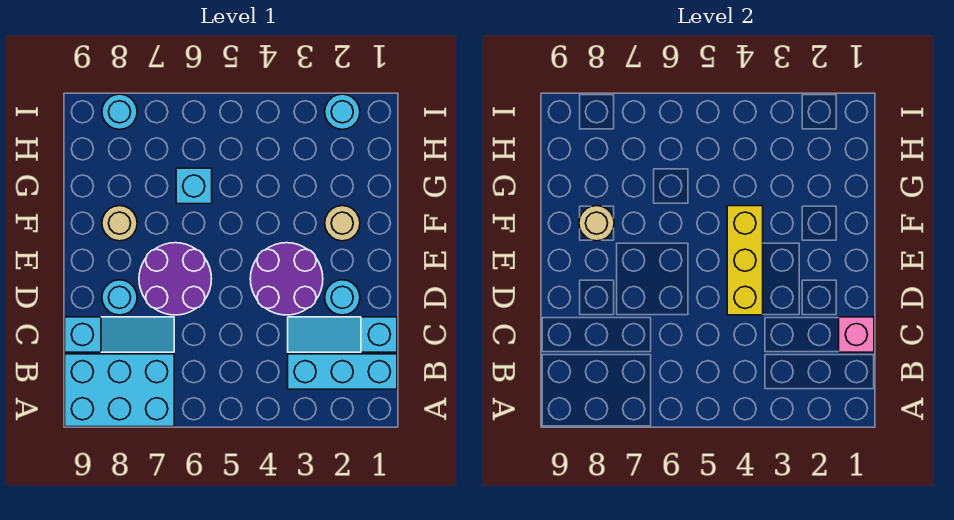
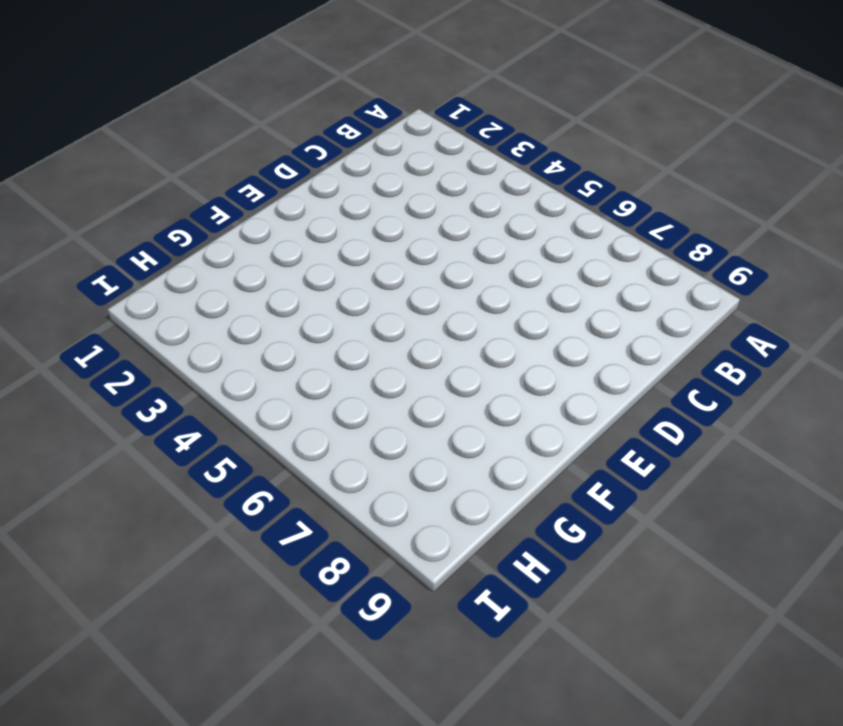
none -> cyan brick A7:B9 level 1
none -> cyan brick B1:B3 level 1
none -> cyan slope C1:C3 level 1 top 1

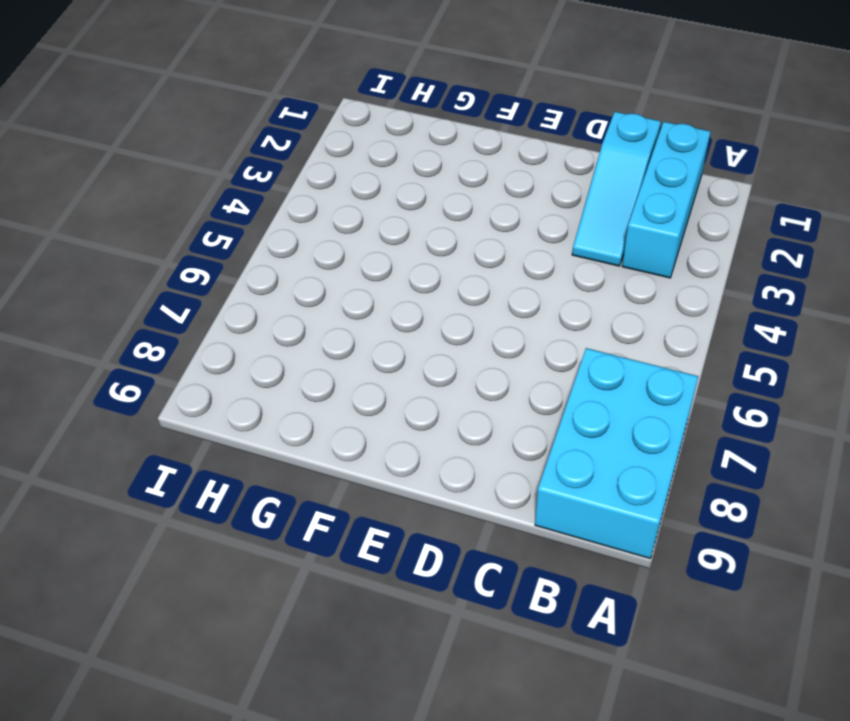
none -> cyan slope C7:C9 level 1 top 9
none -> cyan round brick D2 level 1
none -> purple round brick D3:E4 level 1

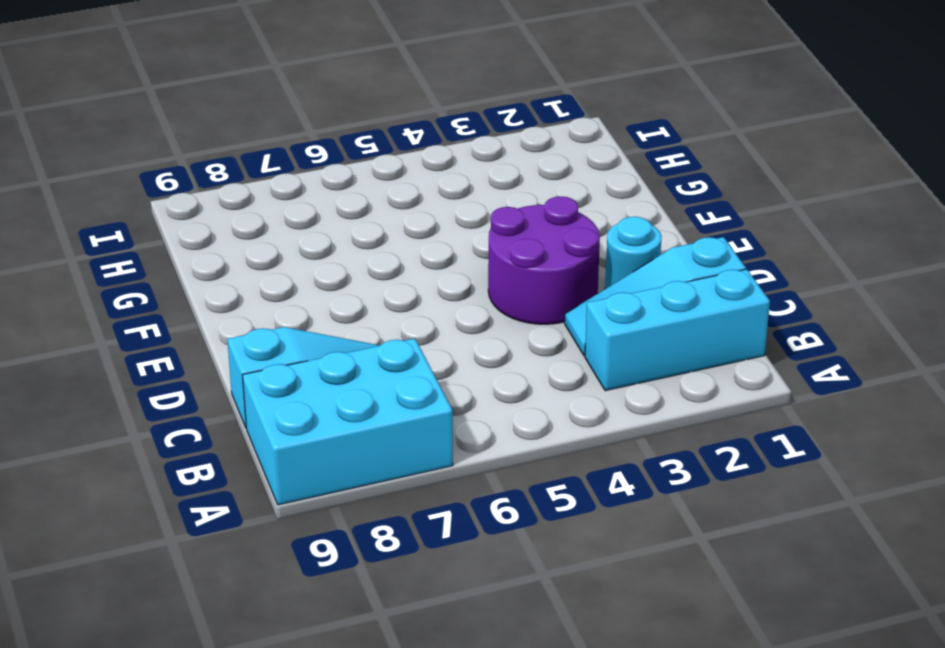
none -> purple round brick D6:E7 level 1
none -> cyan round brick D8 level 1
none -> tan round brick F2 level 1

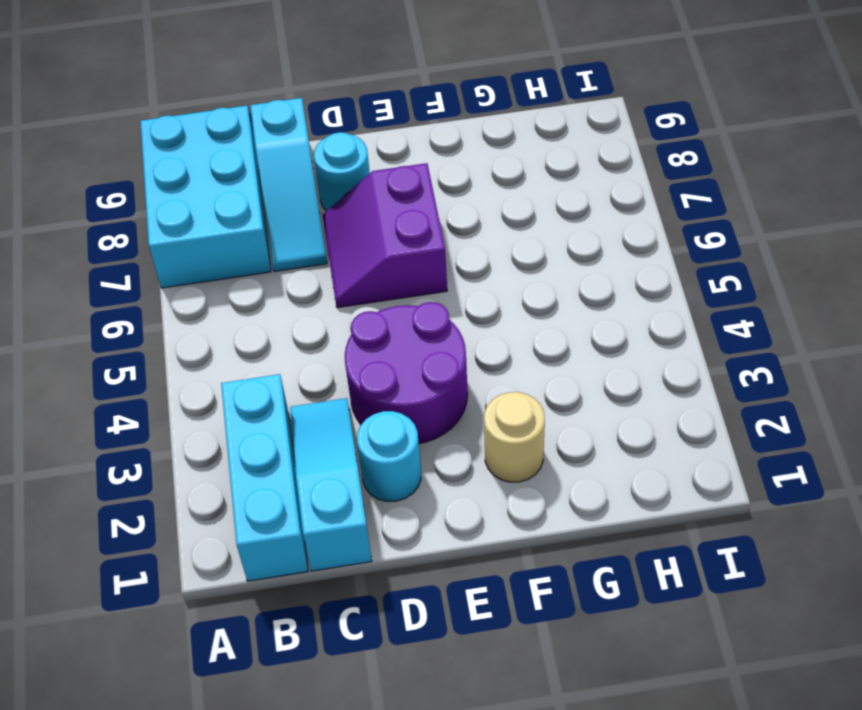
purple slope D6:E7 level 1 top E -> purple round brick D6:E7 level 1
none -> tan round brick F8 level 1
none -> cyan brick G6 level 1
none -> cyan round brick I2 level 1

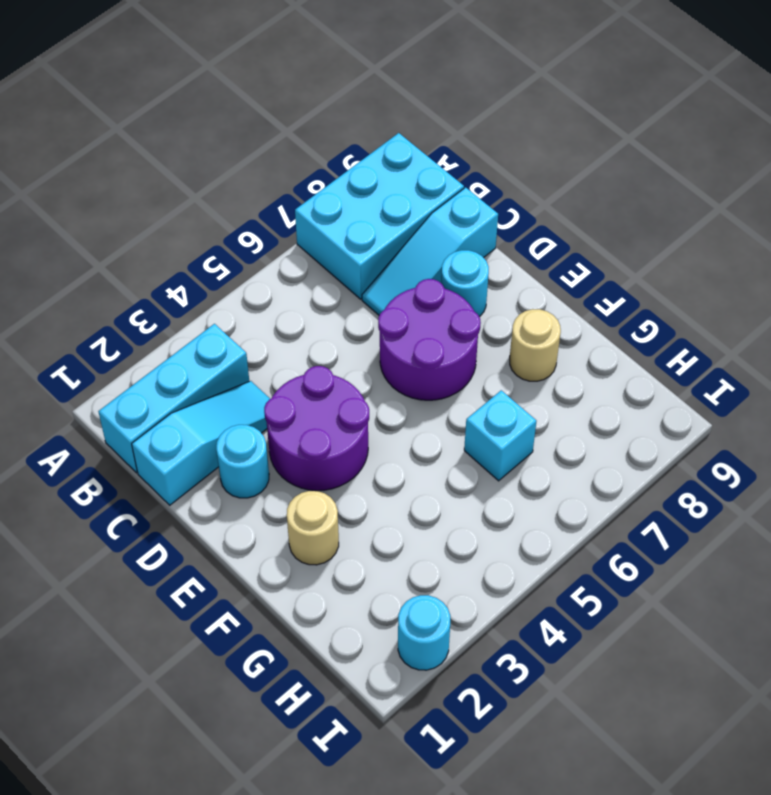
none -> cyan round brick I8 level 1
none -> pink brick C1 level 2
none -> yellow brick D4:F4 level 2

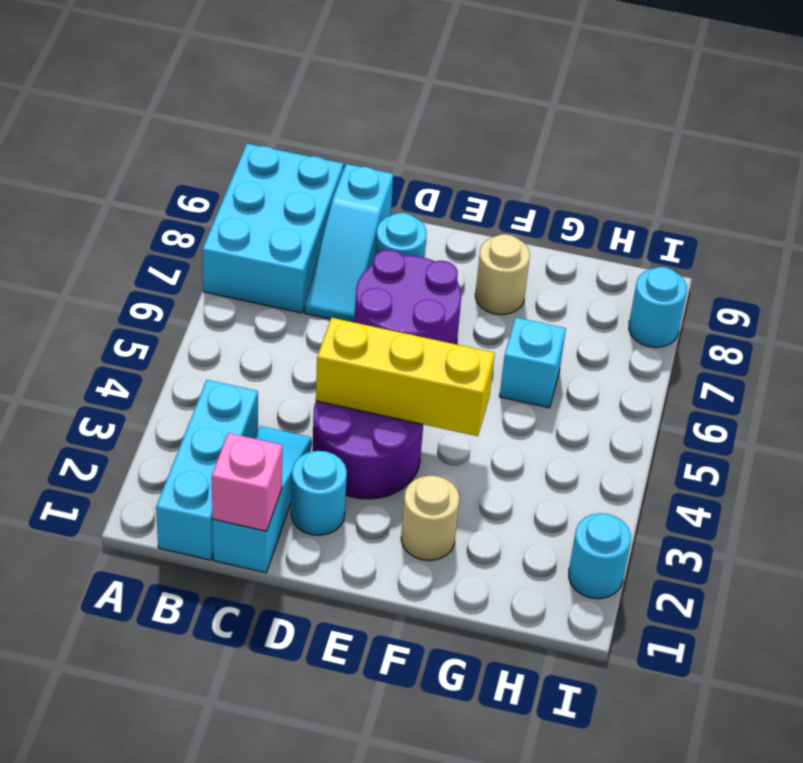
none -> tan round brick F8 level 2

